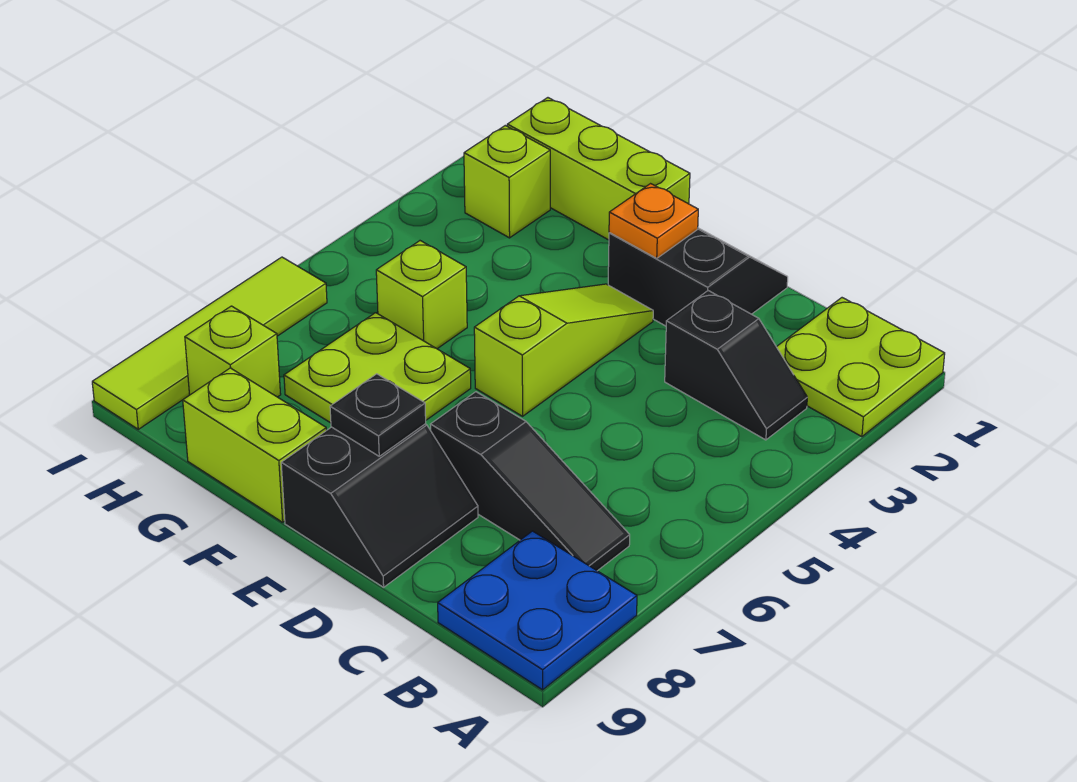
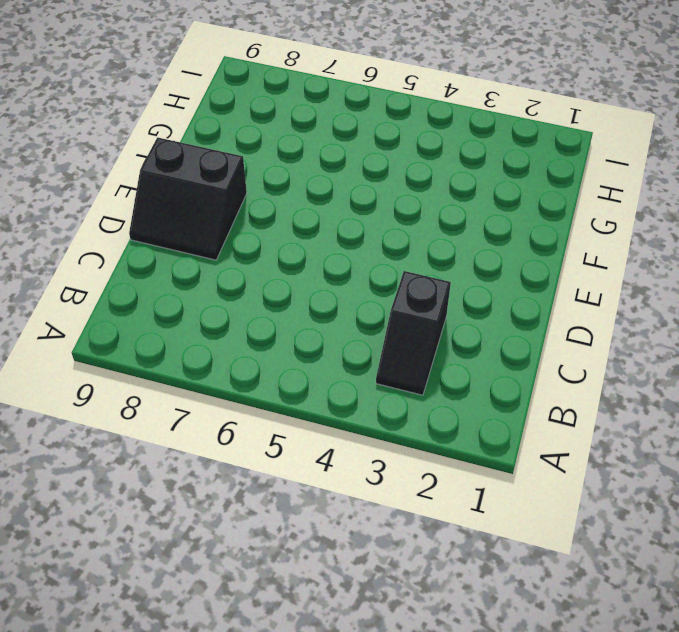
none -> lime plate A1:B2 level 1
none -> blue plate A8:B9 level 1
none -> black slope B7:D7 level 1 top D

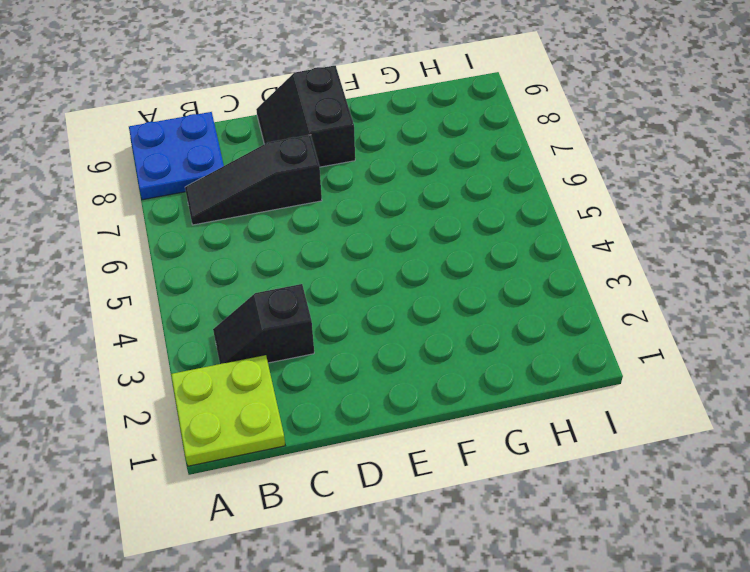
none -> black slope D1:E2 level 1 top 2
none -> lime slope E3:E5 level 1 top 5
none -> lime brick F1:H1 level 1

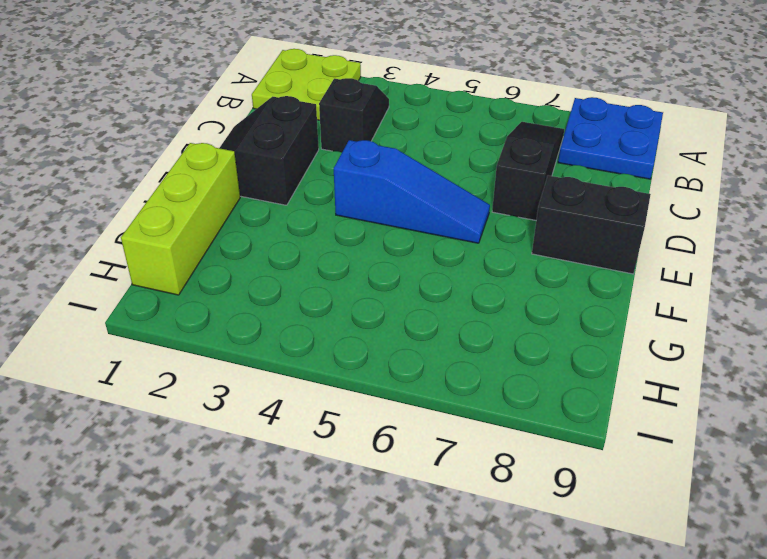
blue slope E4:E6 level 1 top 4 -> lime slope E3:E5 level 1 top 5
none -> lime plate F6:G7 level 1
none -> lime brick F9:G9 level 1
none -> lime brick G5 level 1

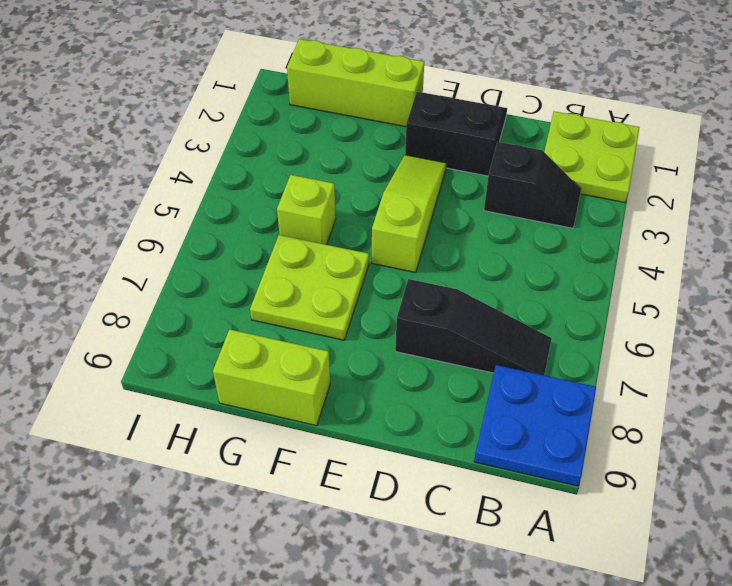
none -> black slope D8:E9 level 1 top E
none -> lime brick H2 level 1
none -> lime brick H8 level 1

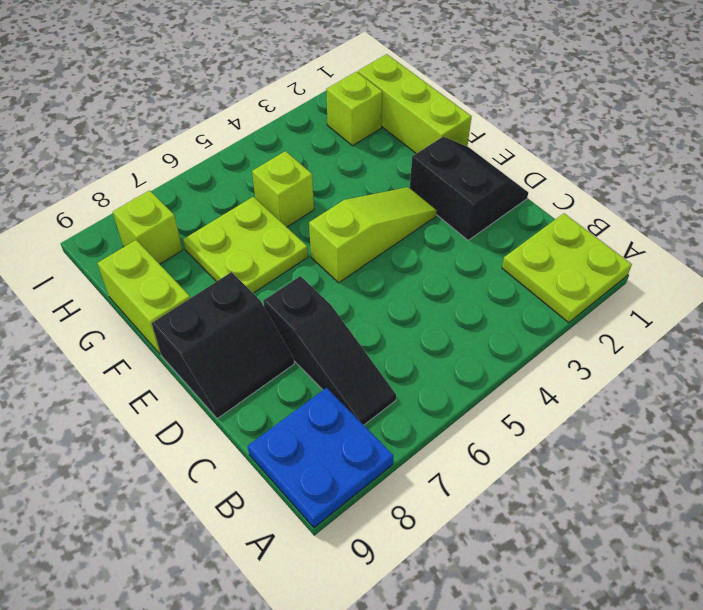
none -> black slope B3:C3 level 1 top C
none -> lime tile I6:I9 level 1
none -> orange plate E2 level 2

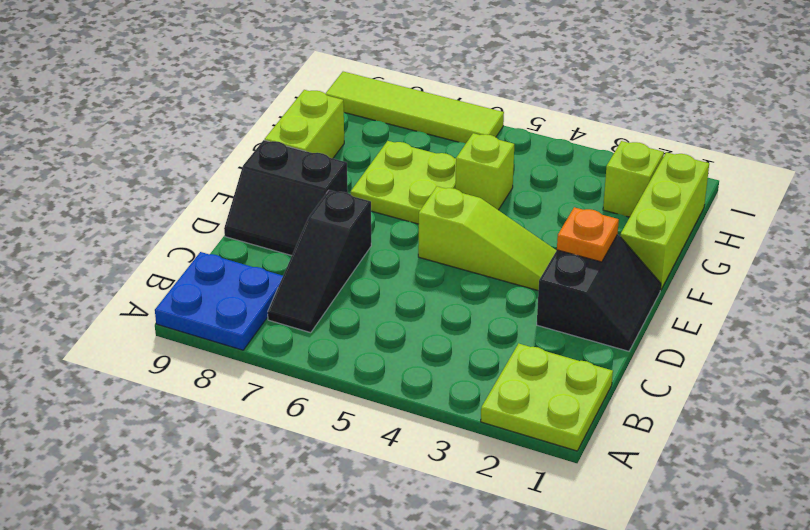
none -> black slope B3:C3 level 1 top C
none -> lime brick H8 level 1
none -> black plate E8 level 2

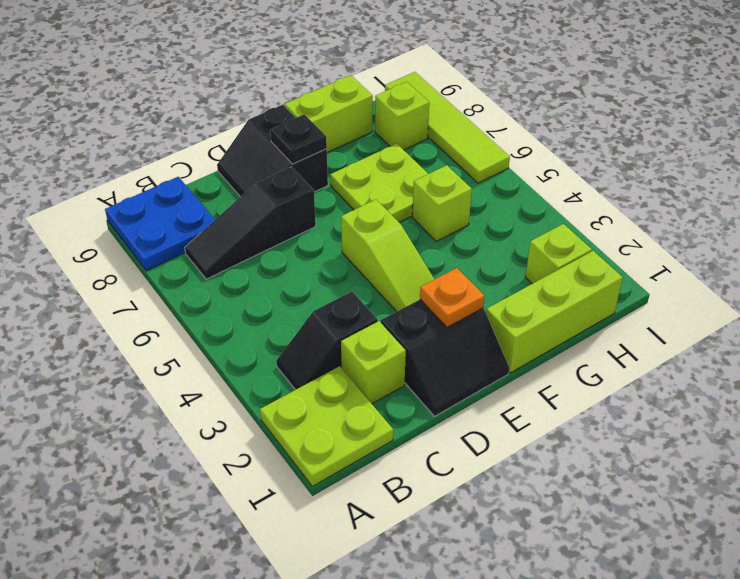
lime brick C2 level 1 -> none

